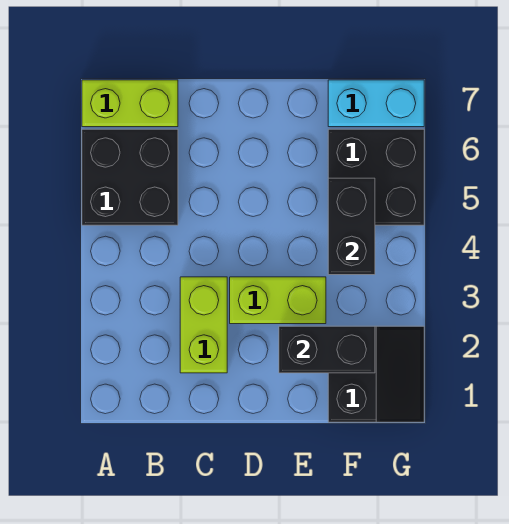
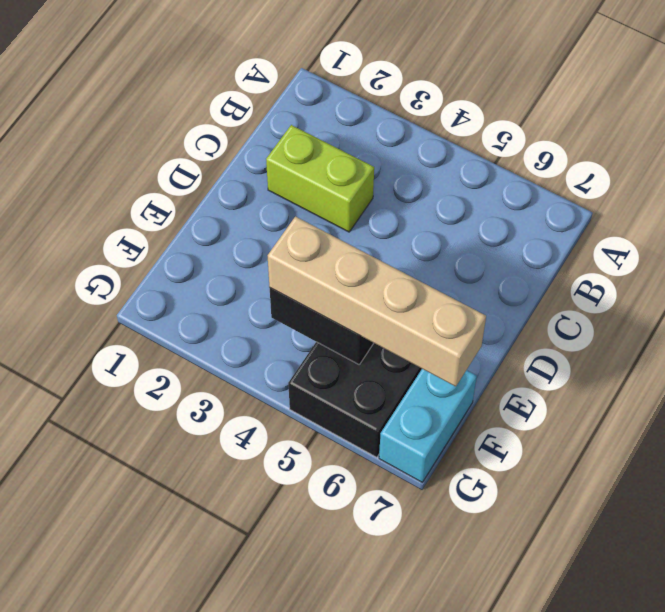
tan brick F4:F7 level 3 -> none
none -> black brick A5:B6 level 1
none -> lime brick A7:B7 level 1

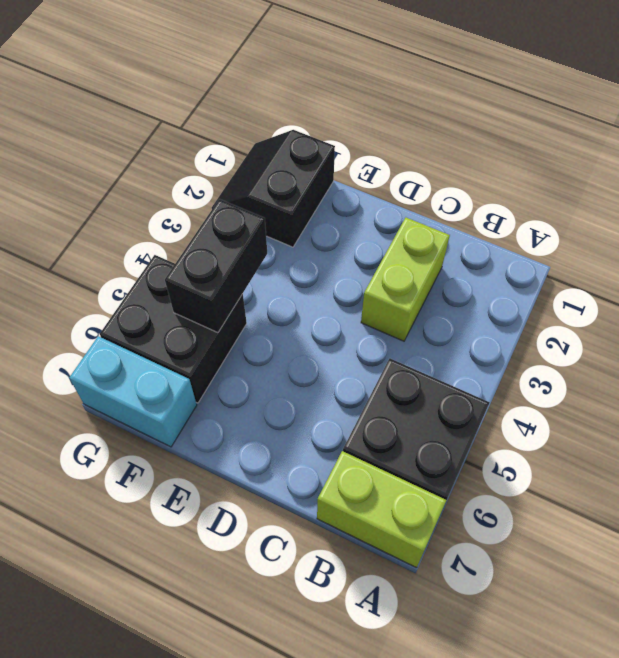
none -> lime brick D3:E3 level 1
none -> black brick E2:F2 level 2

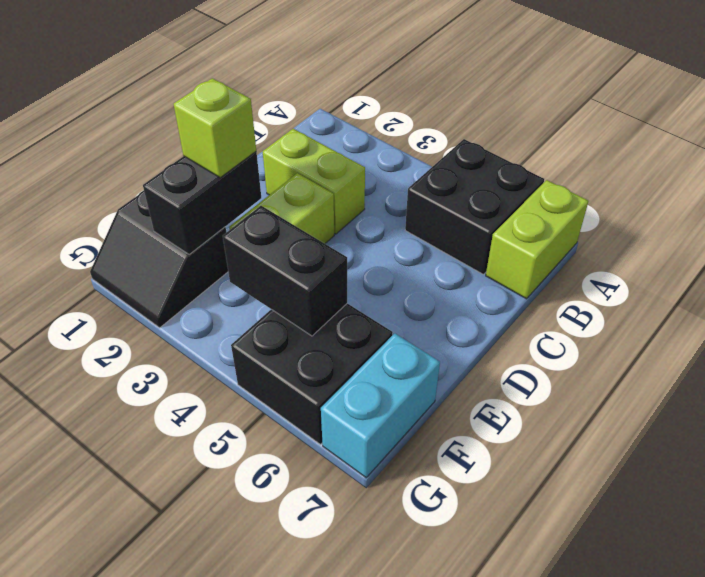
lime brick E2 level 3 -> none

